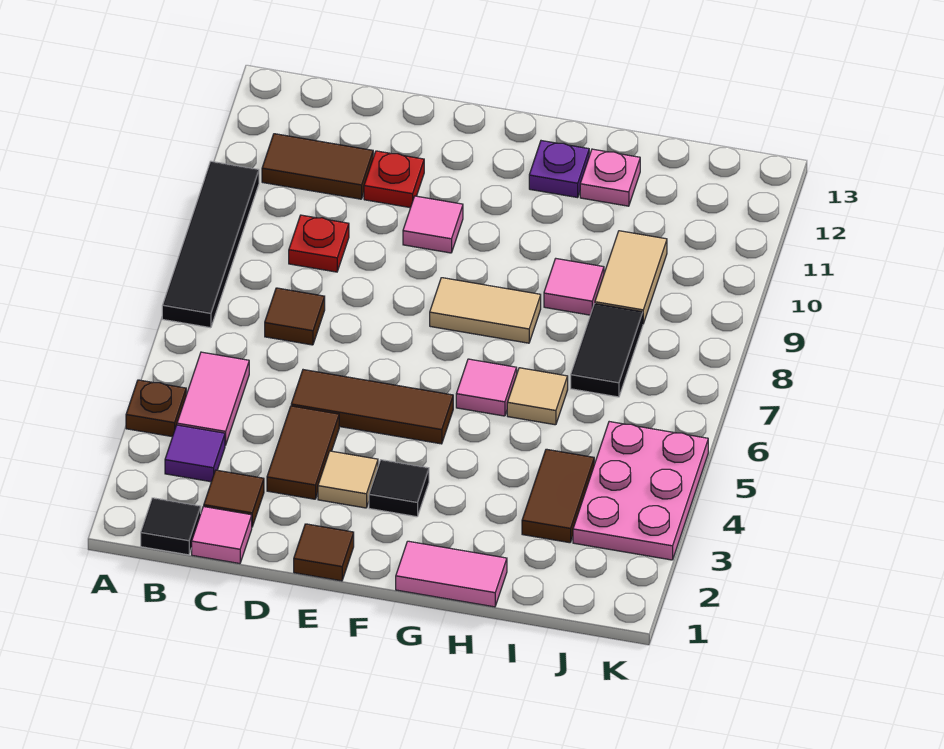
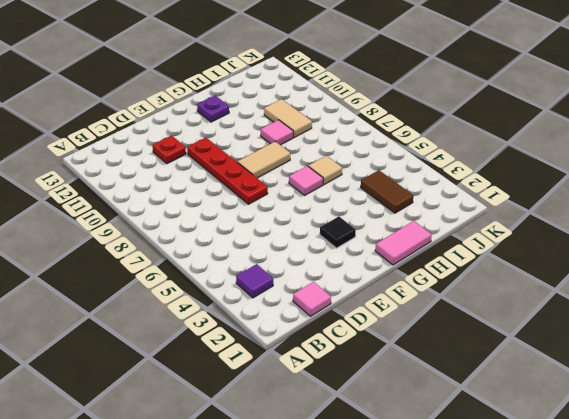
red plate E7:E10 level 1 -> pink tile E10 level 1
none -> brown plate A4 level 1
none -> black tile A7:A10 level 1
none -> black tile B1 level 1

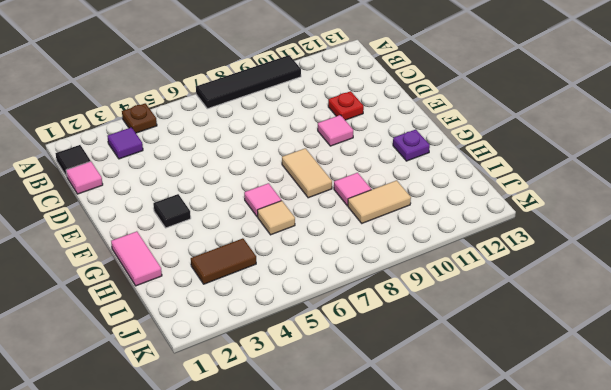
none -> pink tile B4:B5 level 1
none -> brown tile B11:C11 level 1
none -> brown tile C2 level 1

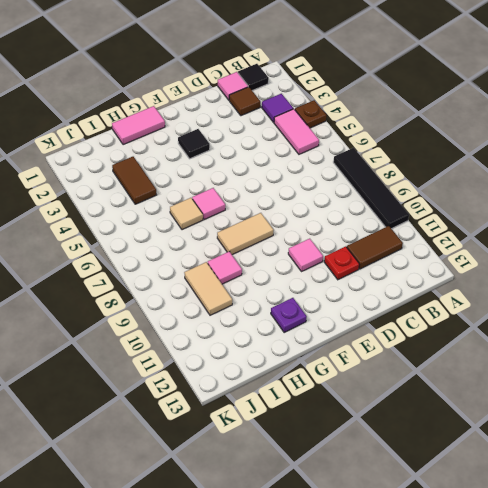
none -> brown tile C7 level 1
none -> red plate C9 level 1
none -> brown tile D3:D4 level 1

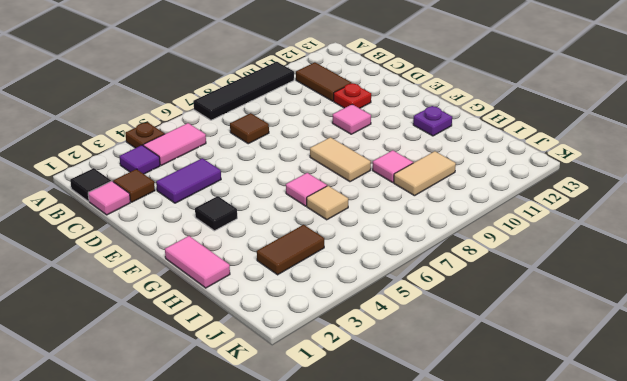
purple tile D3:D4 level 1 -> brown tile D3:D4 level 1
none -> red plate C9 level 1
none -> brown tile D5:F5 level 1
none -> brown tile E1 level 1

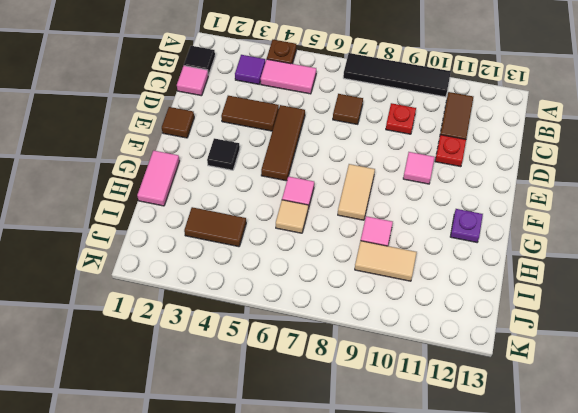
none -> brown tile C2 level 1
none -> tan tile E3 level 1
none -> pink plate H12 level 1

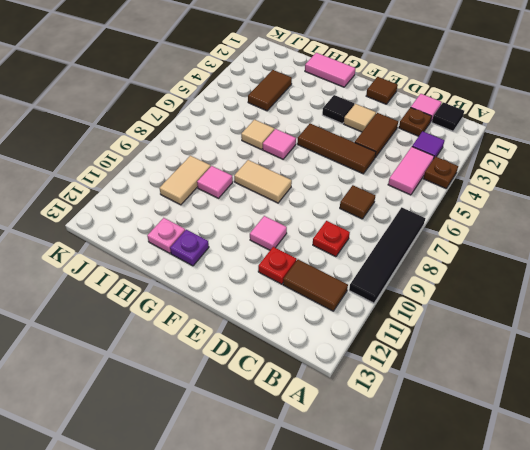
brown plate C2 level 1 -> brown tile C2 level 1
none -> black tile I7:I8 level 1
none -> pink plate J3:K5 level 1

